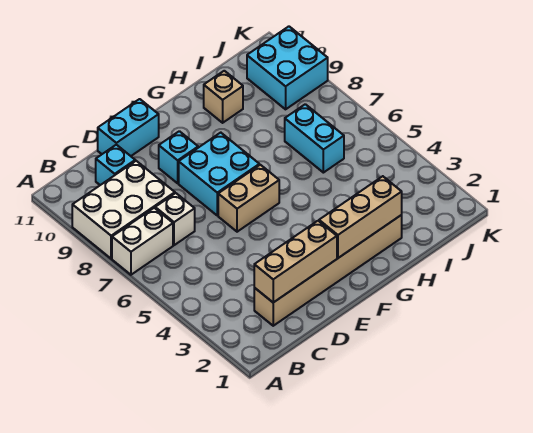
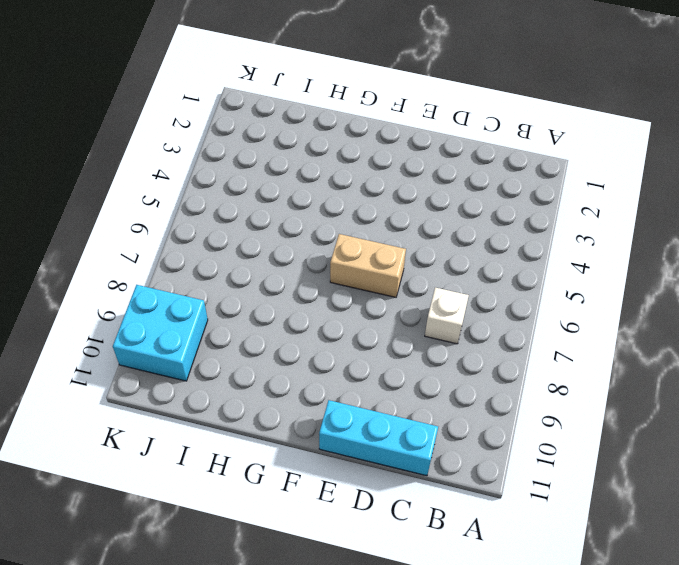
cyan brick C11:E11 level 1 -> cyan brick D11:E11 level 1
none -> white brick A7:B7 level 1
none -> white brick A8:C9 level 1
none -> tan brick C2:H2 level 1

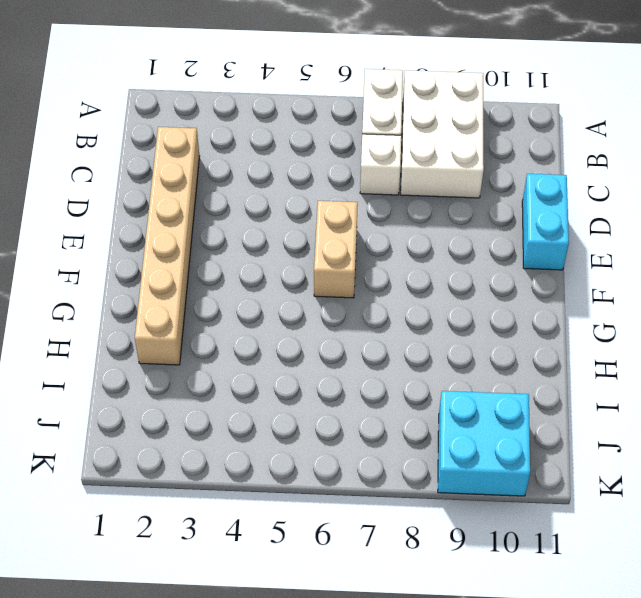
none -> cyan brick C10 level 1
none -> cyan brick E7:F8 level 1
none -> cyan brick E9 level 1

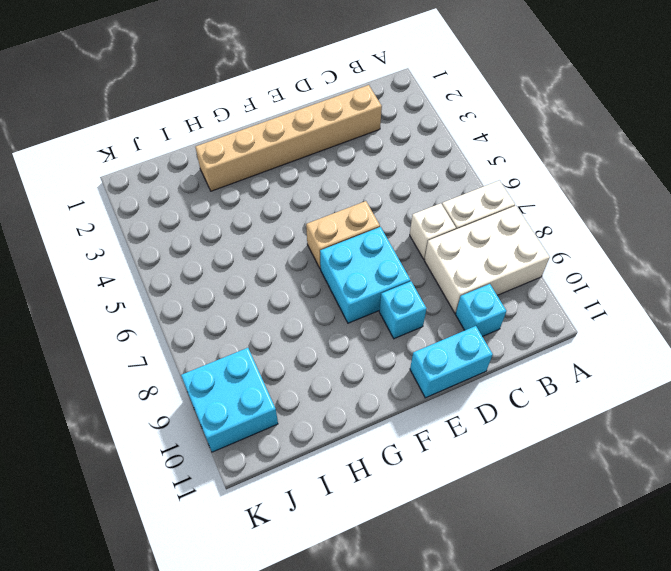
none -> tan brick H10 level 1
none -> cyan brick I6:I7 level 1
none -> tan brick C2:E2 level 2

